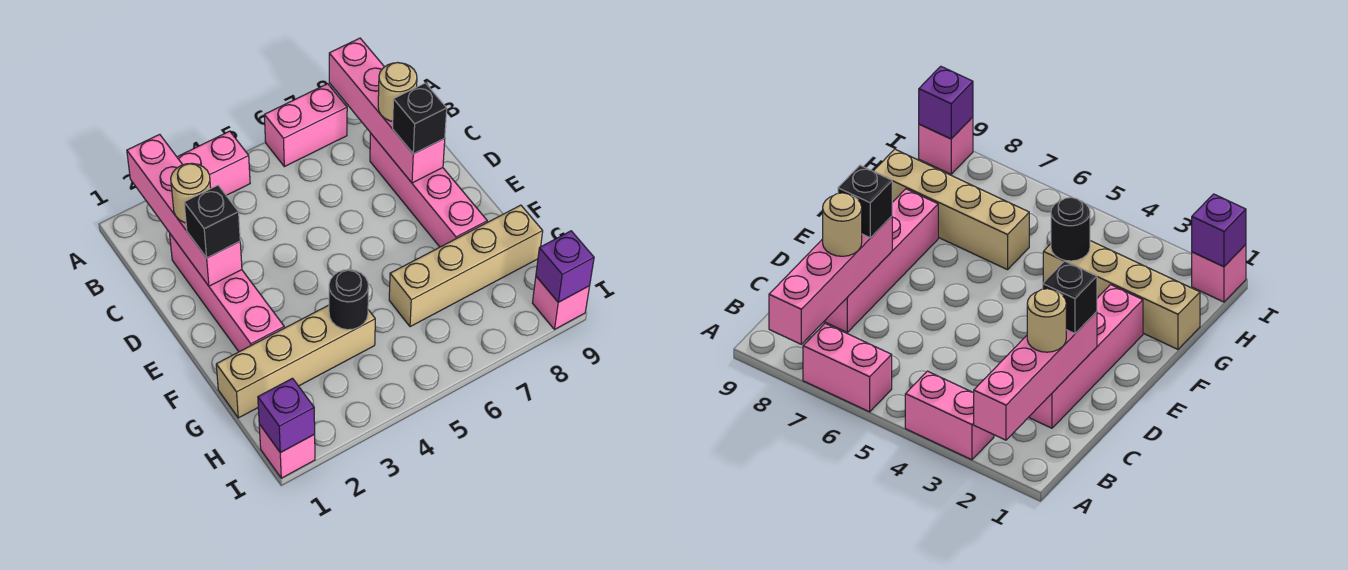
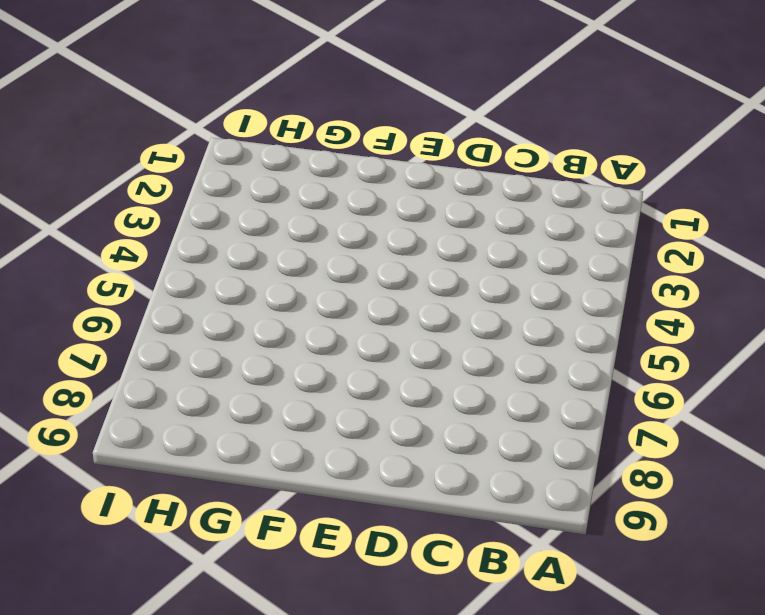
none -> pink brick A3:A4 level 1
none -> pink brick A6:A7 level 1
none -> pink brick C2:F2 level 1

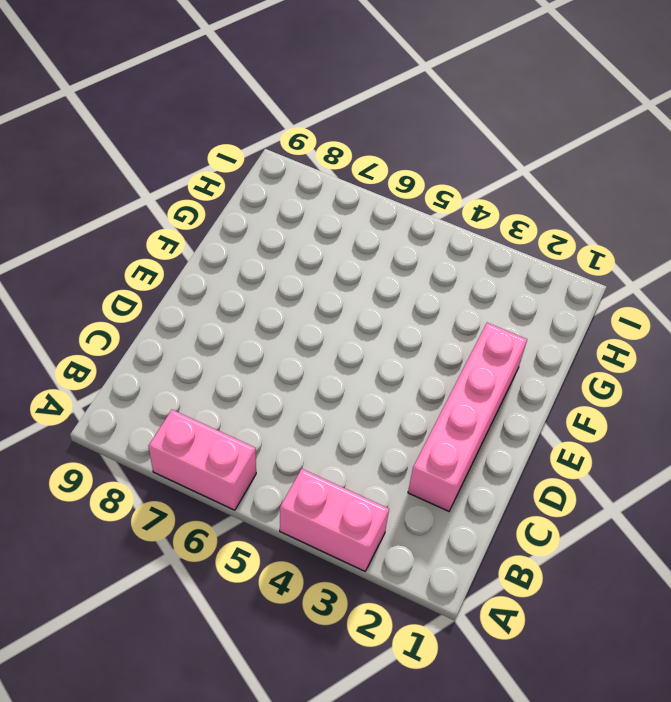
none -> pink brick C8:F8 level 1
none -> tan brick G1:G4 level 1
none -> tan brick G6:G9 level 1

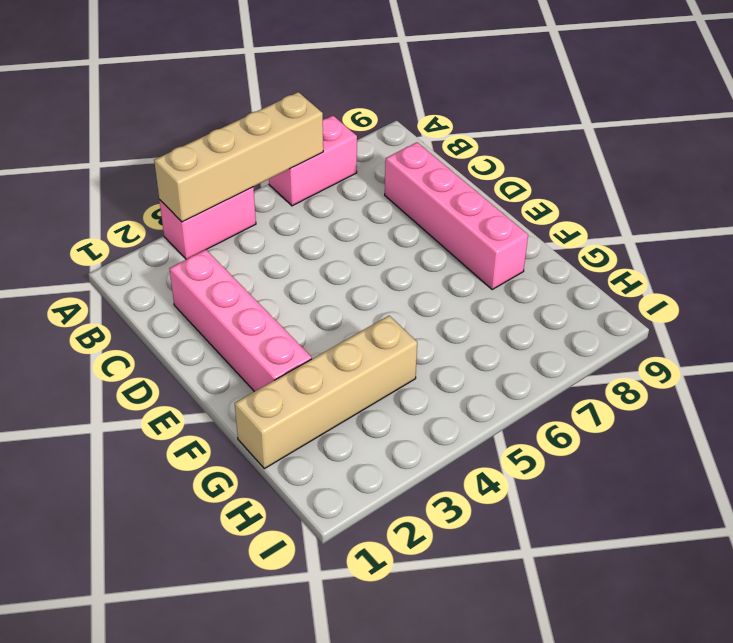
tan brick A3:A6 level 2 -> tan brick G6:G9 level 1
none -> pink brick I1 level 1
none -> pink brick I9 level 1
none -> pink brick A2:D2 level 2

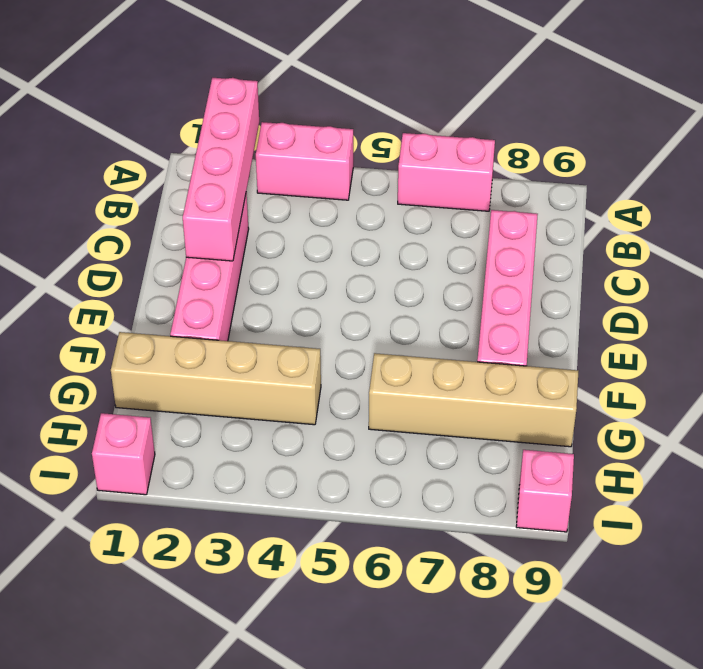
none -> pink brick A8:D8 level 2
none -> black round brick G4 level 2
none -> purple brick I1 level 2

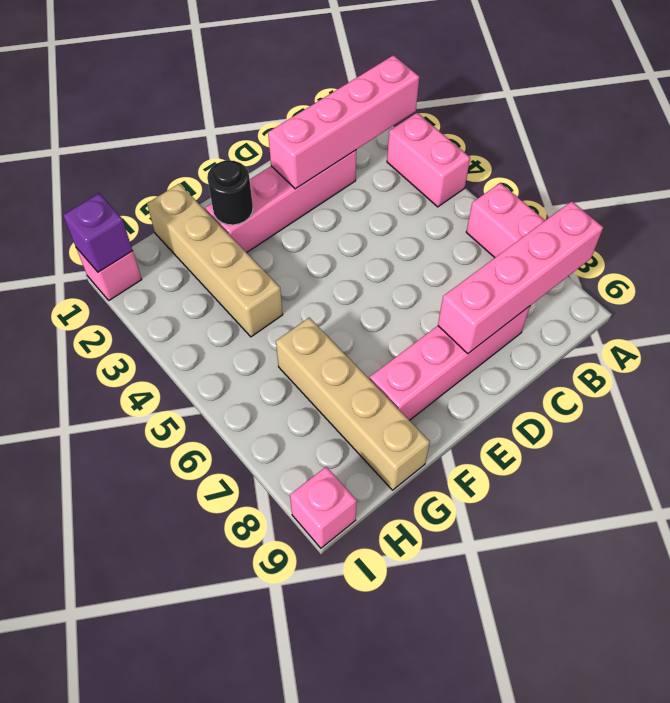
black round brick F2 level 2 -> black round brick G4 level 2
none -> purple brick I9 level 2
none -> tan round brick C2 level 3
none -> tan round brick C8 level 3

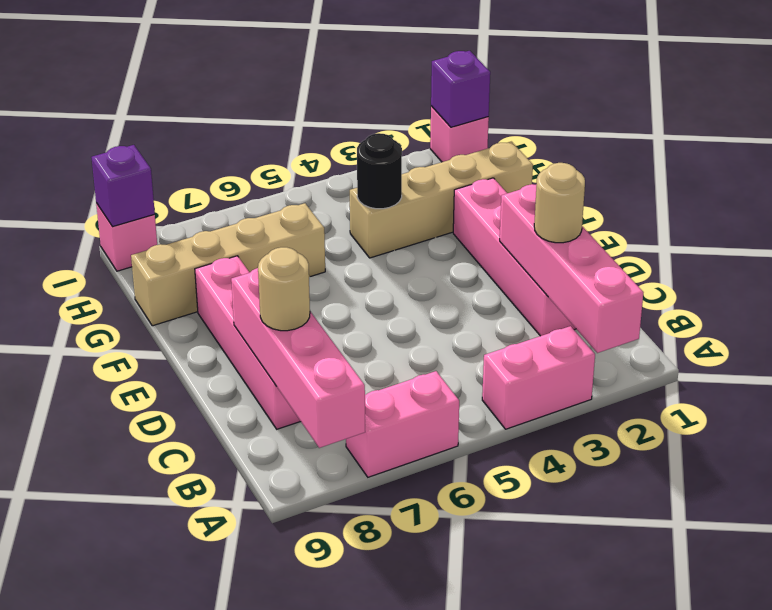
none -> black brick D2 level 3
none -> black brick D8 level 3

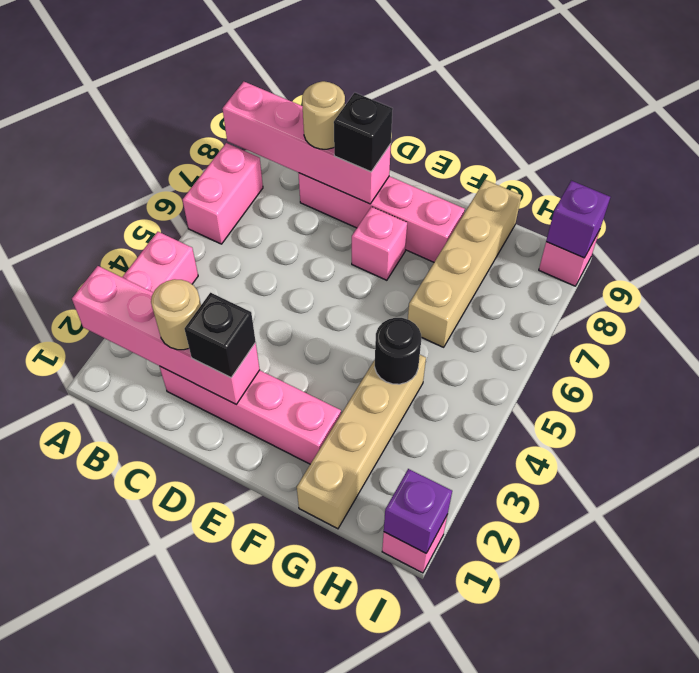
pink brick E7 level 1 -> none

